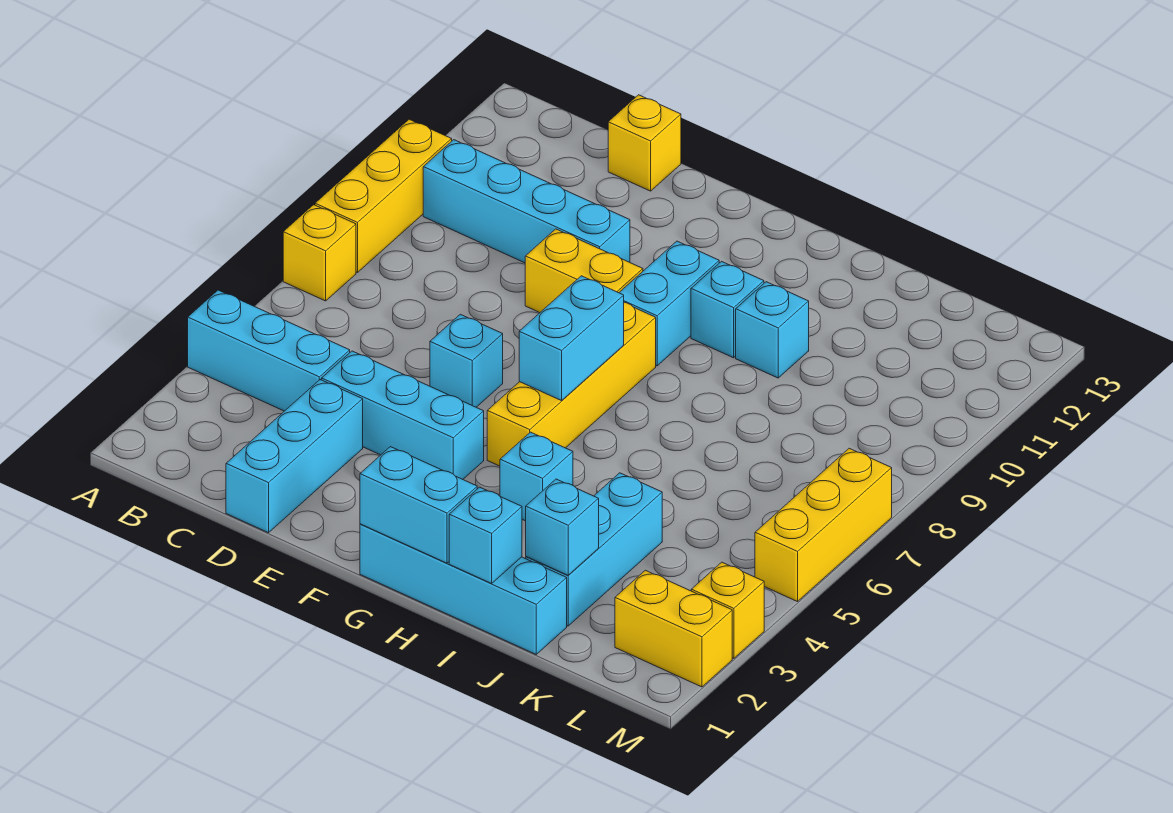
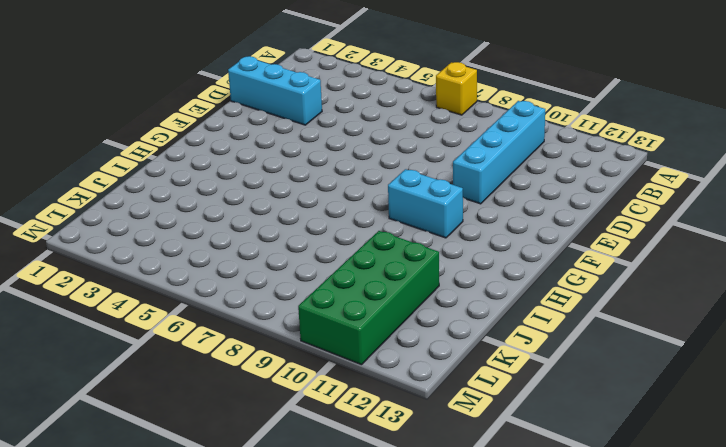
green brick J10:M11 level 1 -> none
none -> cyan brick A4:C4 level 1
none -> yellow brick A8:A10 level 1
none -> cyan brick D4:F4 level 1

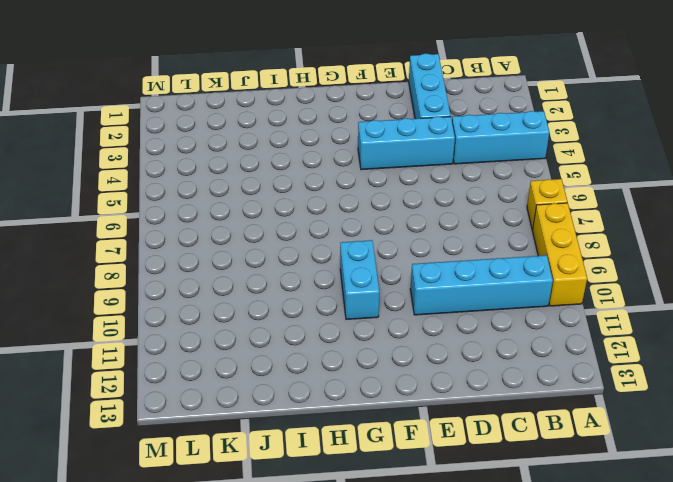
none -> yellow brick D13 level 1
none -> cyan brick E6 level 1
none -> yellow brick E9:F9 level 1

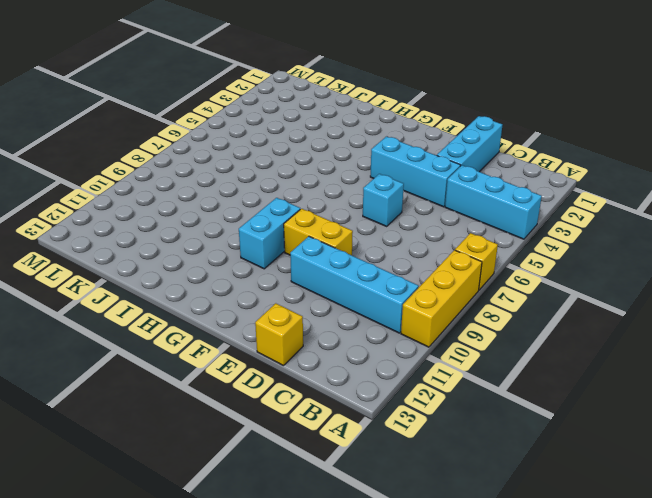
none -> cyan brick G1:J1 level 1
none -> yellow brick G5:G8 level 1
none -> cyan brick H4 level 1

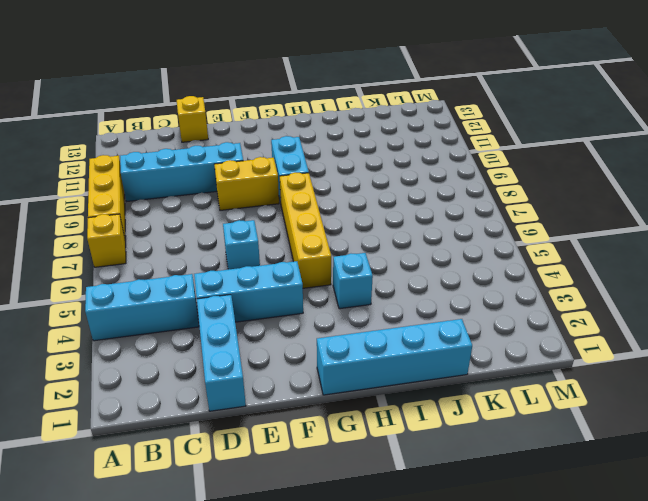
none -> cyan brick H10 level 1
none -> cyan brick I10 level 1
none -> cyan brick J2:J4 level 1

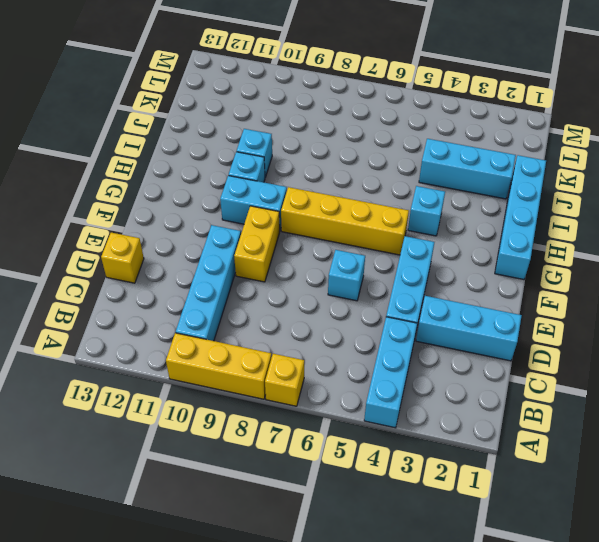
none -> yellow brick L2:M2 level 1
none -> yellow brick M3 level 1
none -> yellow brick M5:M7 level 1

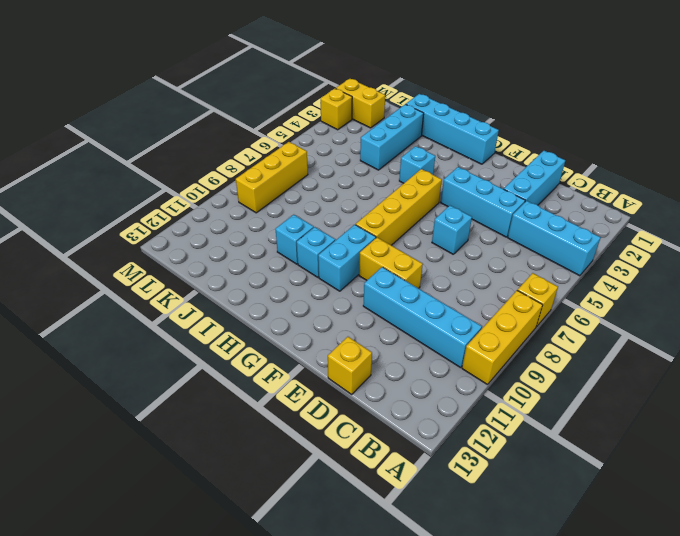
yellow brick L7:L9 level 1 -> yellow brick M5:M7 level 1
none -> cyan brick G1:H1 level 2
none -> cyan brick G6:G7 level 2
none -> cyan brick I1 level 2

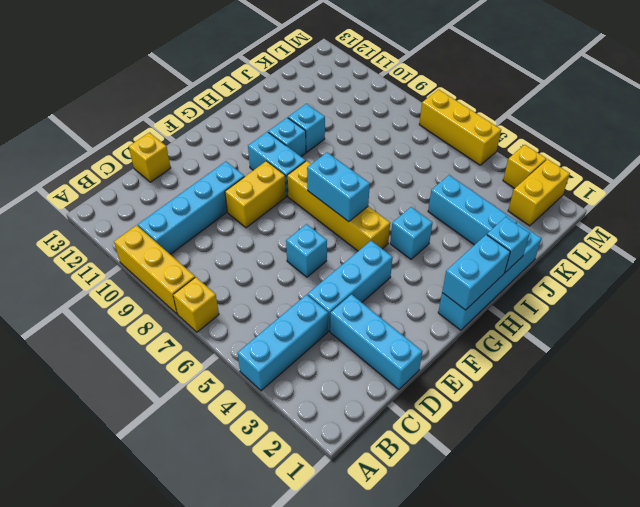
none -> cyan brick J2 level 2

